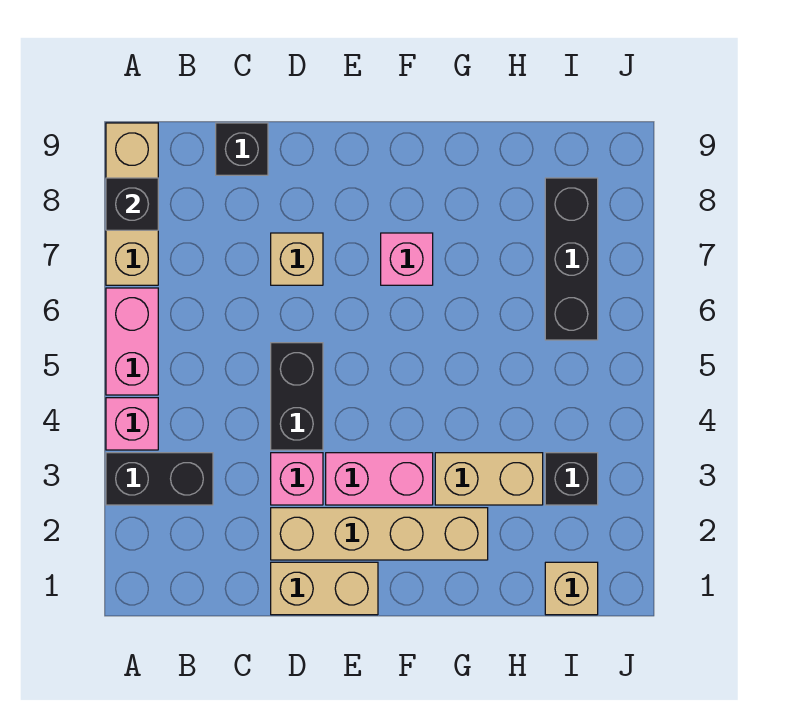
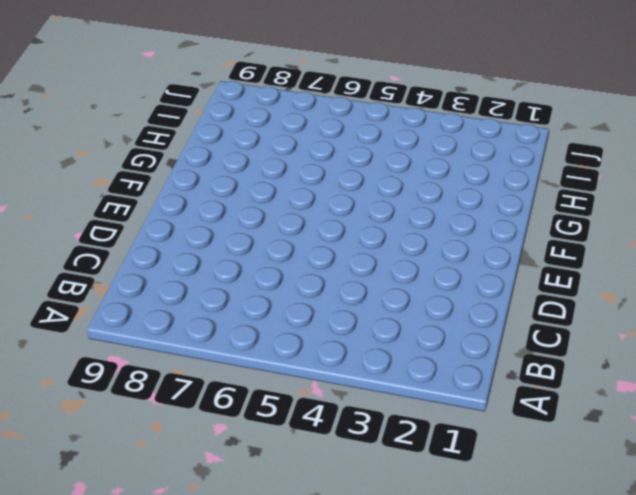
none -> black brick A3:B3 level 1
none -> pink brick A4 level 1
none -> pink brick A5:A6 level 1

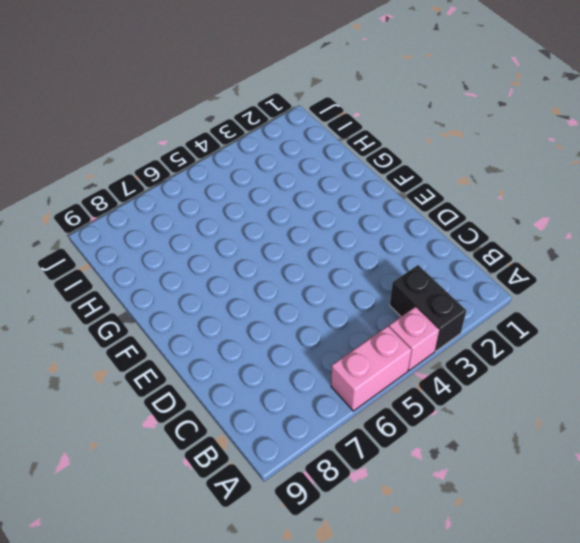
none -> tan brick A7:A9 level 1
none -> black brick C9 level 1
none -> tan brick D1:E1 level 1

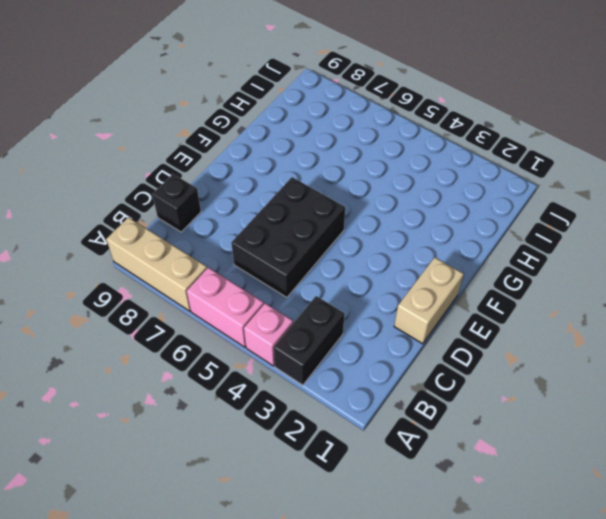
black brick C5:E6 level 1 -> black brick D4:D5 level 1
none -> tan brick D2:G2 level 1
none -> pink brick D3 level 1
none -> tan brick D7 level 1

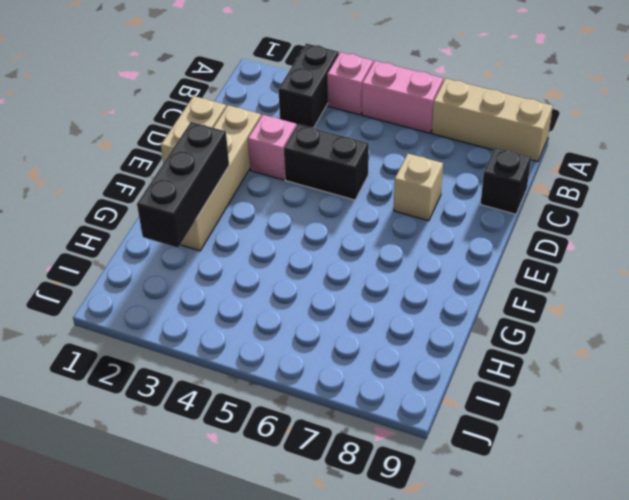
black brick F2:H2 level 2 -> black brick I6:I8 level 1
none -> pink brick E3:F3 level 1
none -> pink brick F7 level 1
none -> tan brick G3:H3 level 1

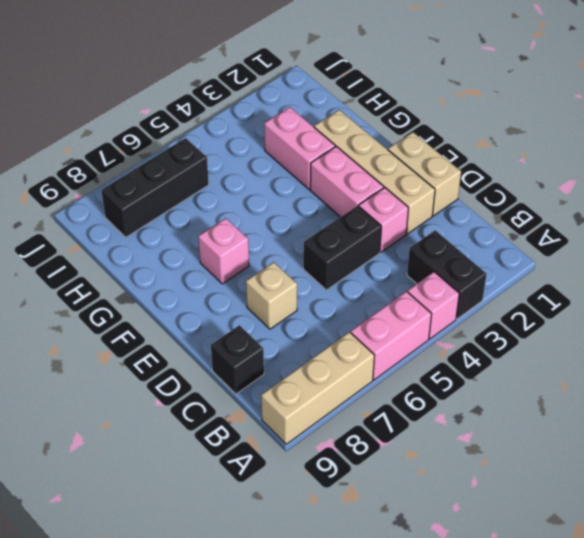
pink brick G3:H3 level 1 -> tan brick G3:H3 level 1
none -> tan brick I1 level 1
none -> black brick I3 level 1
none -> black brick A8 level 2

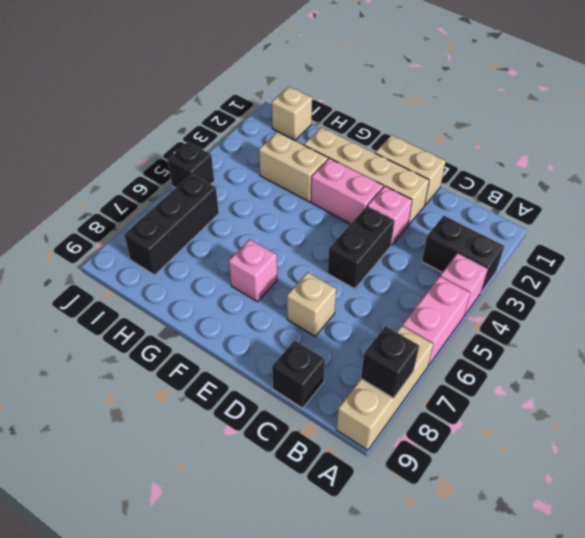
black brick J5 level 1 -> black brick I3 level 1

